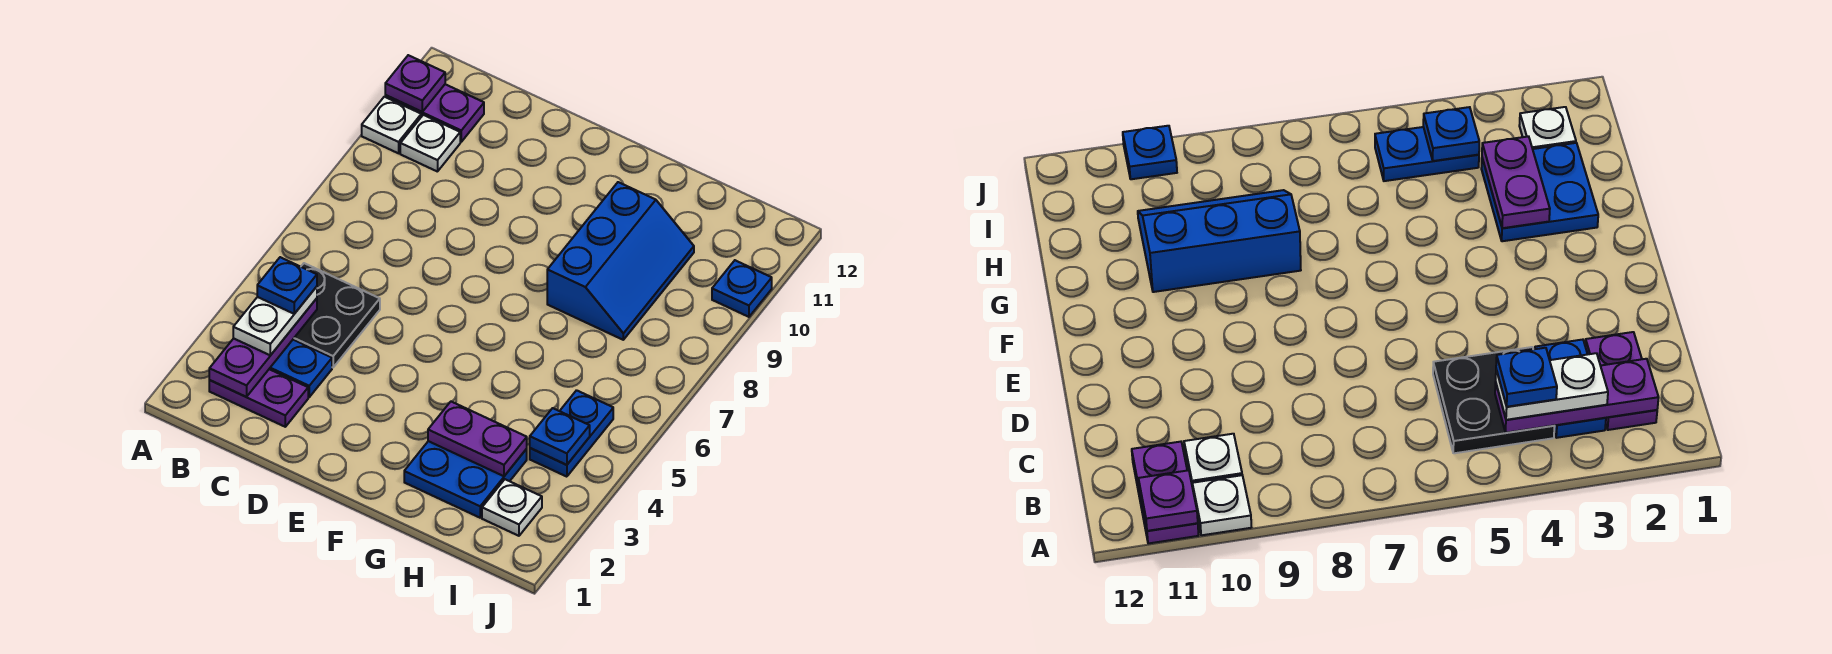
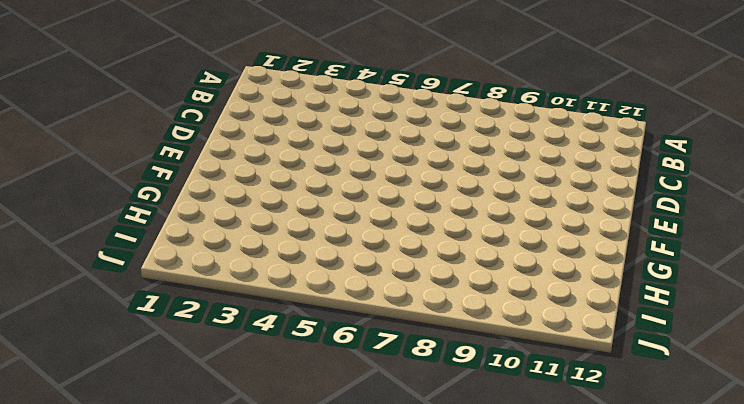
none -> white plate A10 level 1
none -> purple plate A11:B11 level 1
none -> purple plate B2:C2 level 1

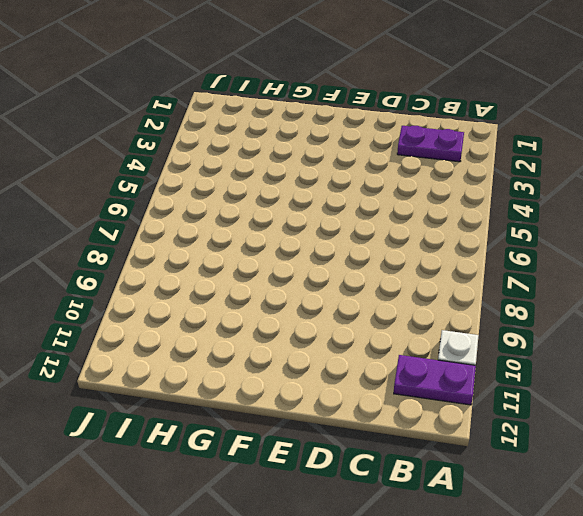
none -> blue plate B3:C3 level 1
none -> black plate B4:C5 level 1
none -> white plate B10 level 1

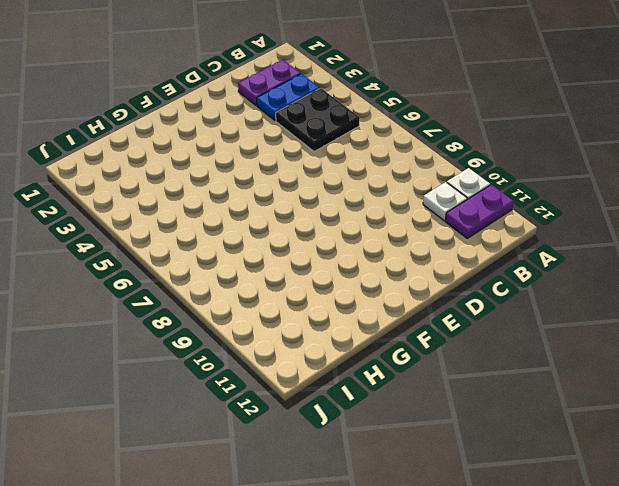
none -> blue plate G2:H3 level 1
none -> blue slope G8:H10 level 1 top G
none -> white plate I2 level 1

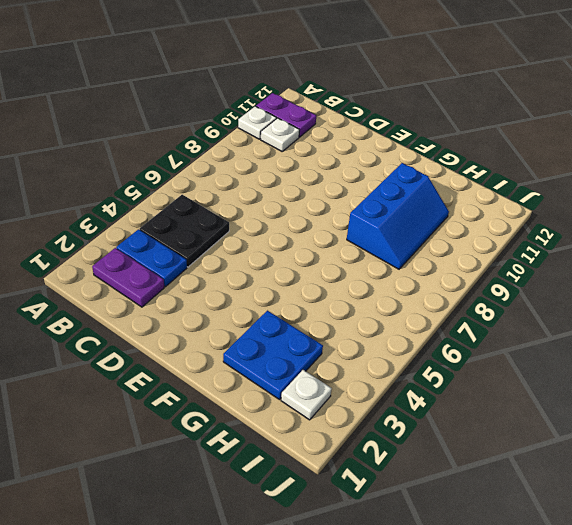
none -> blue plate I4:I5 level 1
none -> blue plate J10 level 1
none -> purple plate A11 level 2

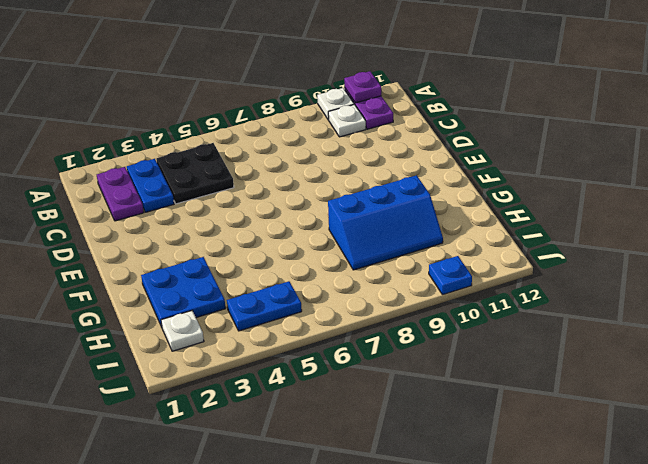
none -> purple plate B2:B4 level 2
none -> purple plate G3:H3 level 2
none -> blue plate I4 level 2

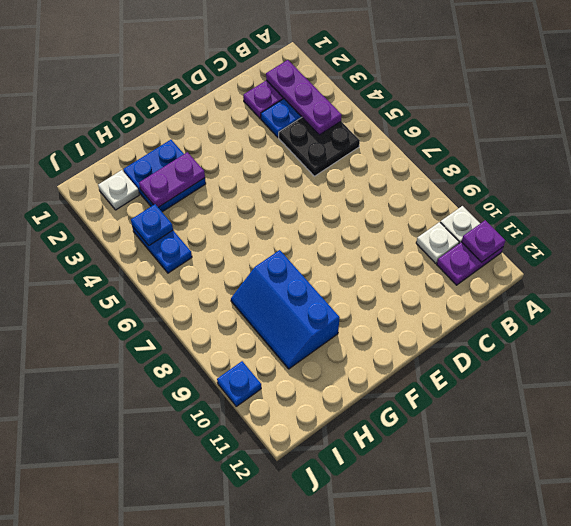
none -> white plate B3:B4 level 3
none -> blue plate B4 level 4

